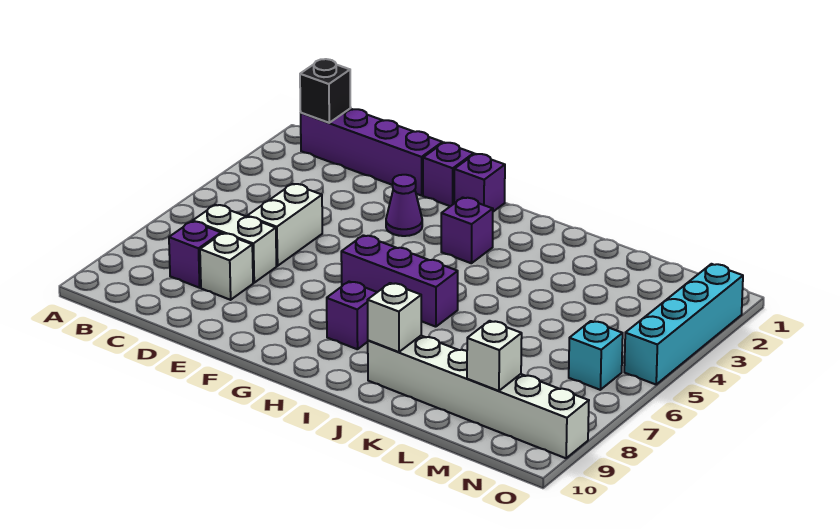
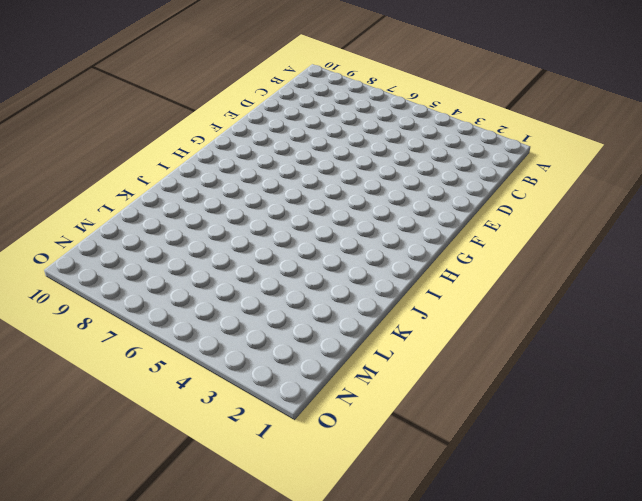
none -> purple brick B1:E1 level 1
none -> white brick C7:D7 level 1
none -> purple brick C8 level 1

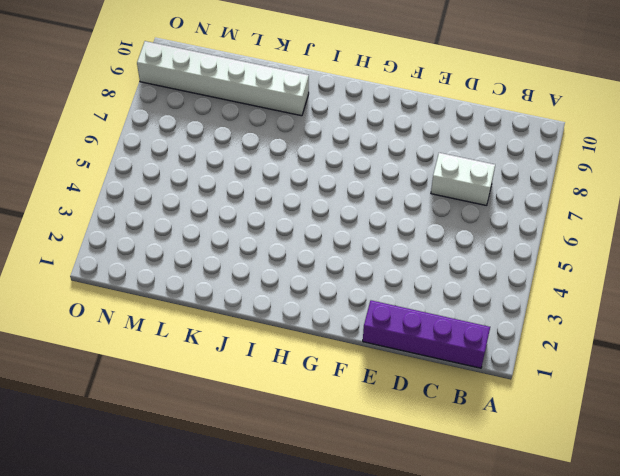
none -> purple brick C8 level 1
none -> white brick D5:D6 level 1
none -> white brick D8 level 1

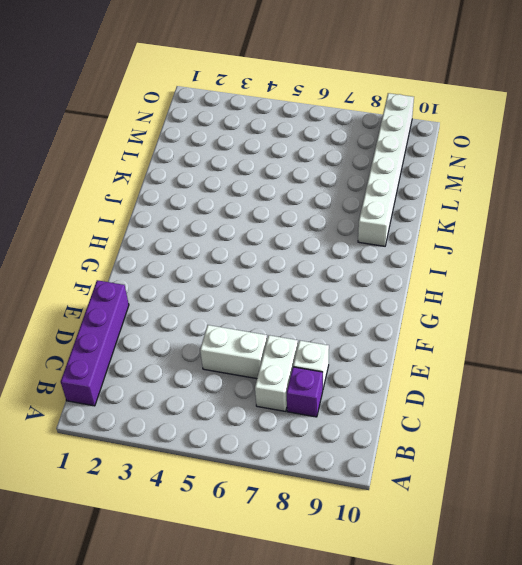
none -> purple brick F1 level 1
none -> purple cone F3 level 1
none -> purple brick G1 level 1

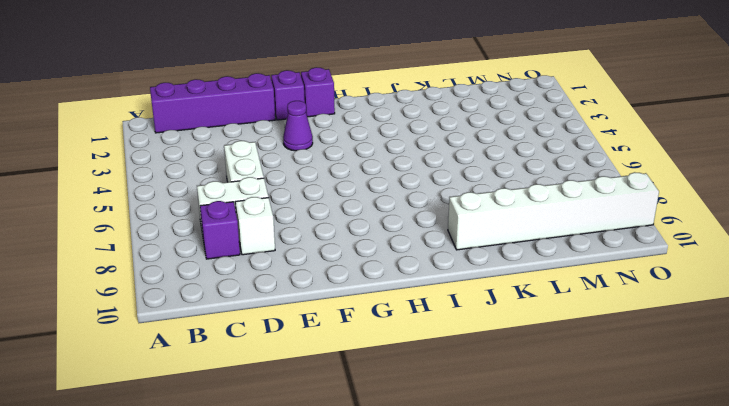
none -> purple brick G6:I6 level 1
none -> purple brick H3 level 1
none -> purple brick H8 level 1

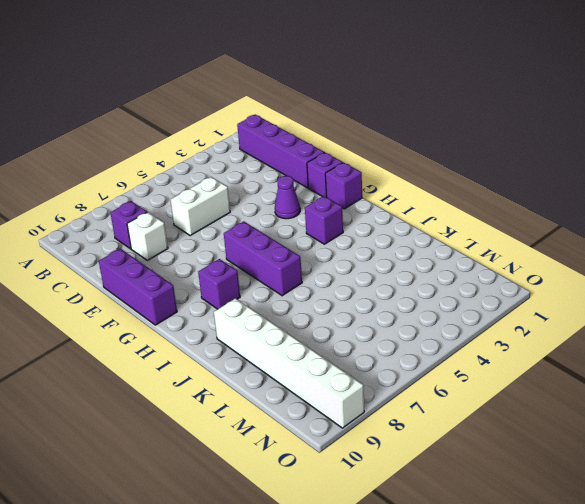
purple brick E10:G10 level 1 -> none
none -> white brick C7:D7 level 1
none -> cyan brick N6 level 1
none -> cyan brick O2:O5 level 1

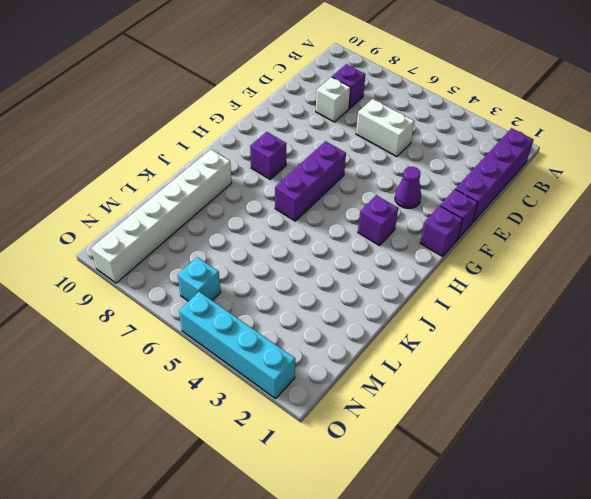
none -> white brick C7:D7 level 1
none -> black brick B1 level 2
none -> white brick J9 level 2

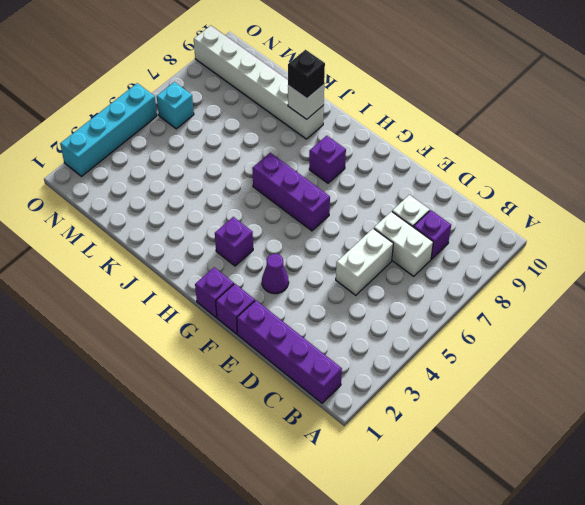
black brick J9 level 3 -> black brick B1 level 2
none -> white brick M9 level 2

